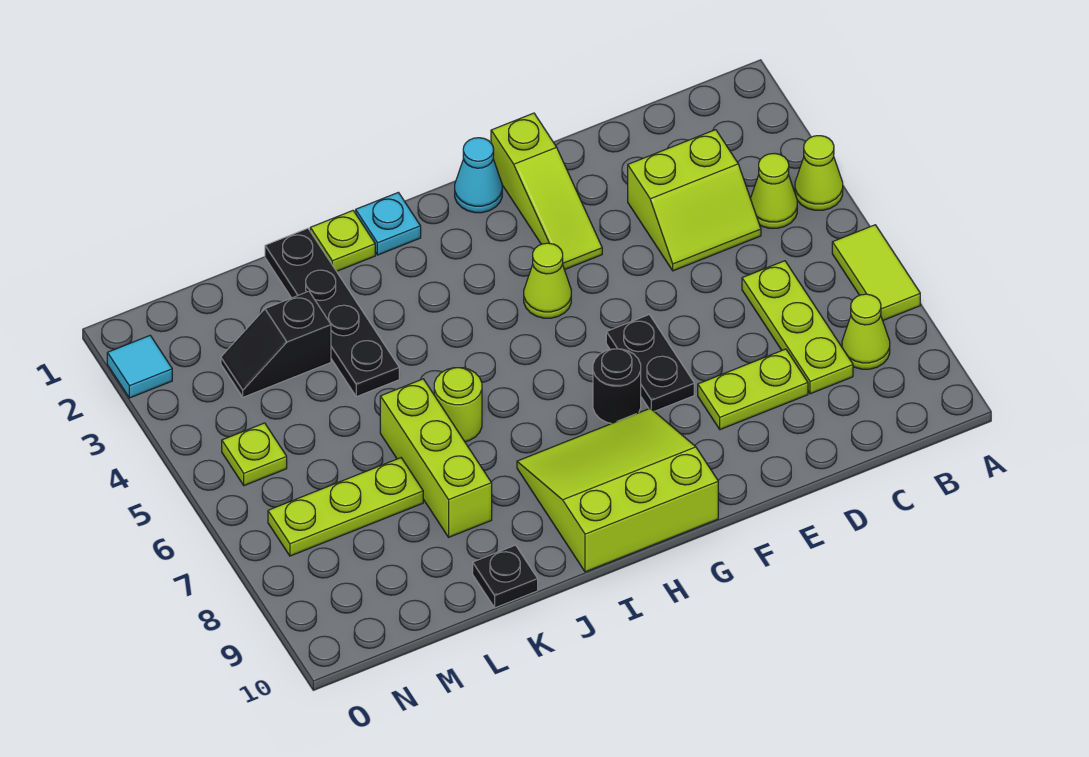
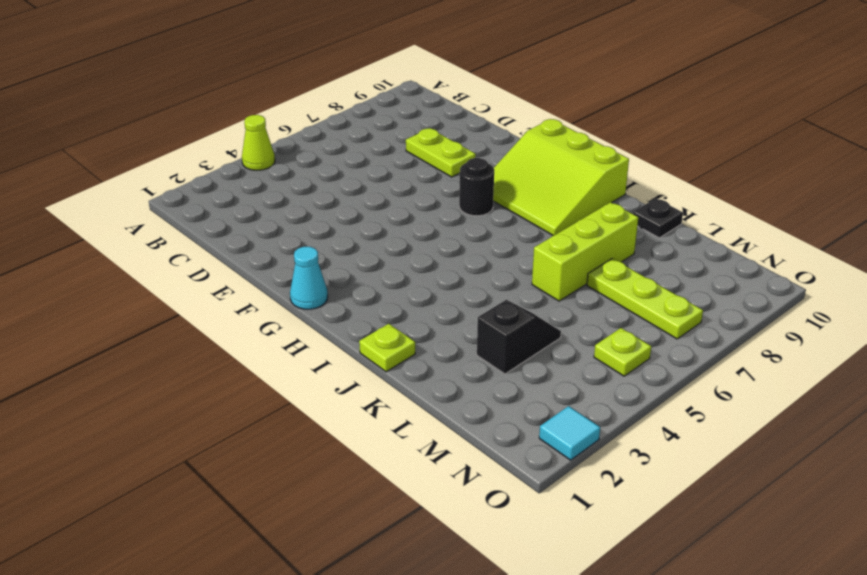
black slope L3:L4 level 1 top 3 -> black slope L3:M3 level 1 top L
none -> lime tile A6:A7 level 1
none -> lime cone B4 level 1
none -> lime cone B8 level 1

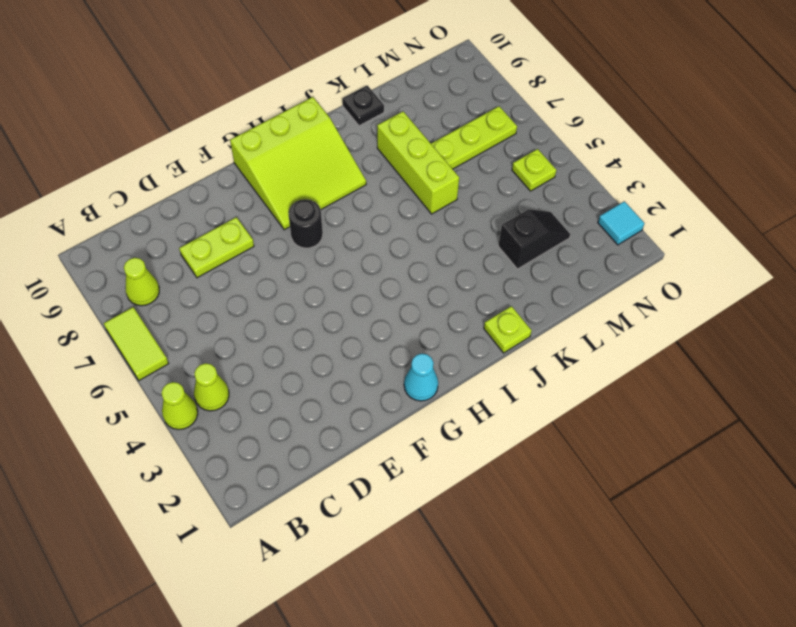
none -> lime slope C3:D4 level 1 top 3
none -> lime plate C6:C8 level 1
none -> lime slope F1:F3 level 1 top 1

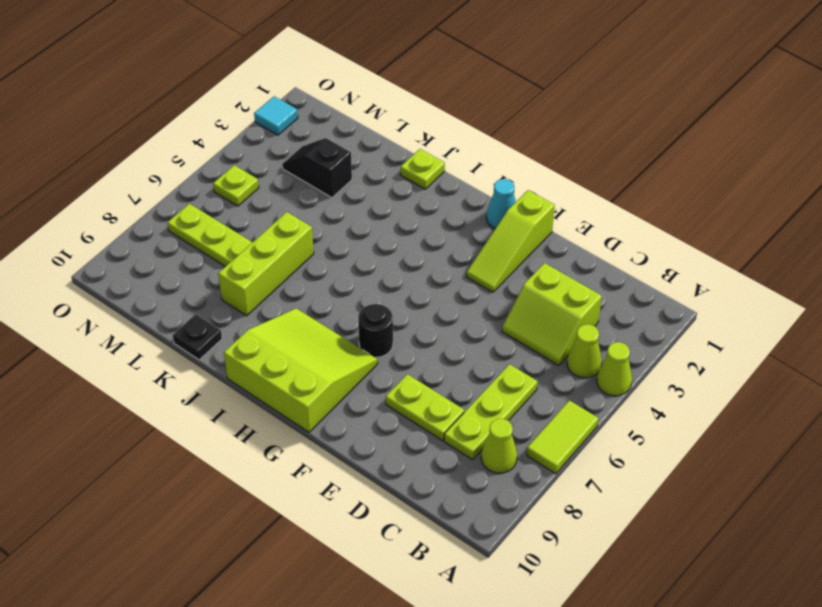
none -> black plate F6:F7 level 1
none -> lime cone G4 level 1
none -> cyan plate I1 level 1

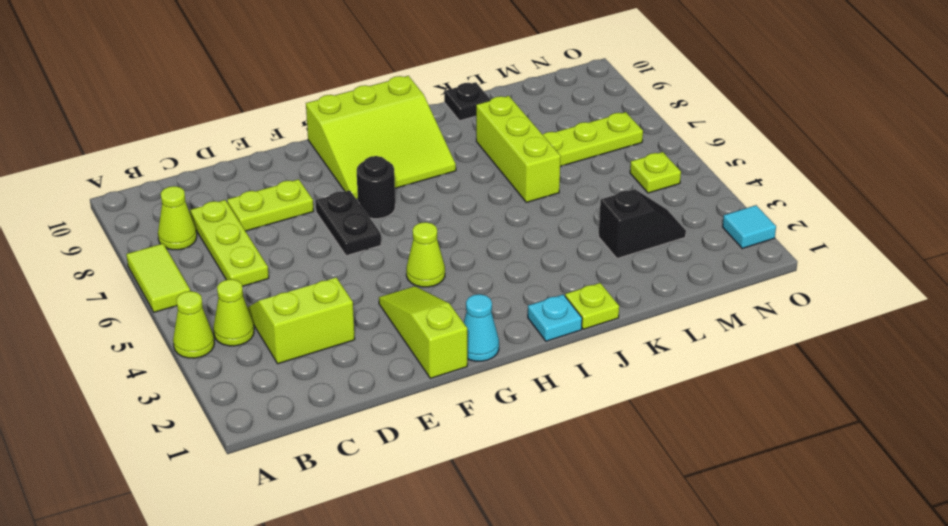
none -> lime round brick J6 level 1
none -> black plate K1:K4 level 1

